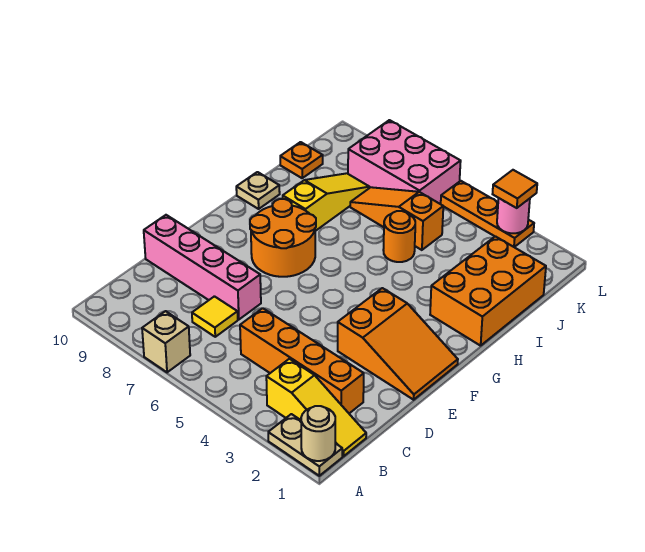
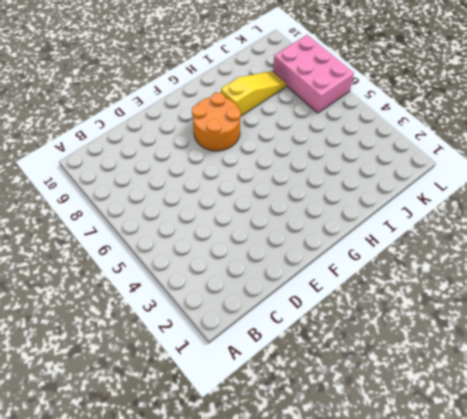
none -> tan plate A1:A2 level 1
none -> tan brick A7 level 1
none -> yellow slope B1:B3 level 1 top 3

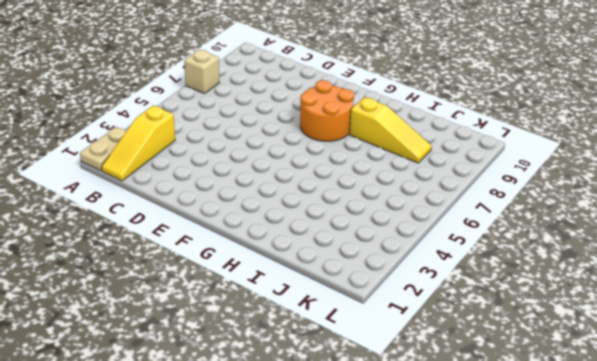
none -> orange brick C2:C5 level 1
none -> yellow tile C7 level 1
none -> pink brick D7:D10 level 1

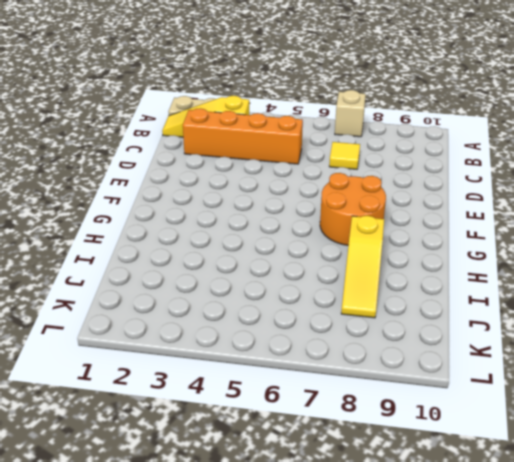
none -> pink brick D7:D10 level 1
none -> orange slope E1:F3 level 1 top 3
none -> orange brick H1:J2 level 1

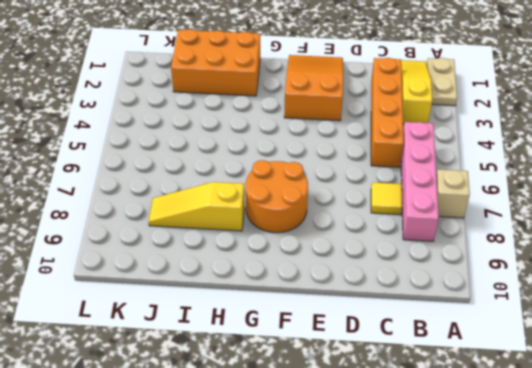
pink brick B5:B8 level 1 -> pink brick D7:D10 level 1
none -> tan plate H10 level 1
none -> orange round brick I5 level 1
none -> orange slope J5:J7 level 1 top 5

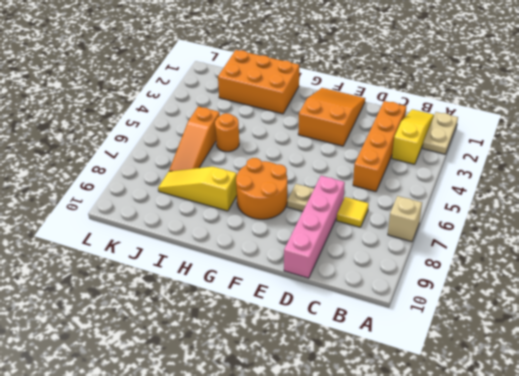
tan plate E7 level 1 -> tan plate H10 level 1
none -> orange plate J10 level 1
none -> pink brick K6:L8 level 1
none -> orange plate L3:L5 level 1

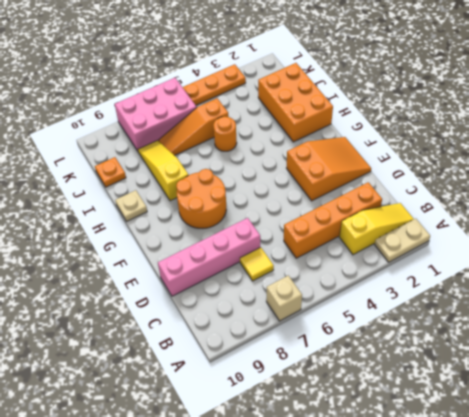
none -> tan round brick A1 level 2
none -> pink round brick L3 level 2
none -> orange tile L3 level 3

